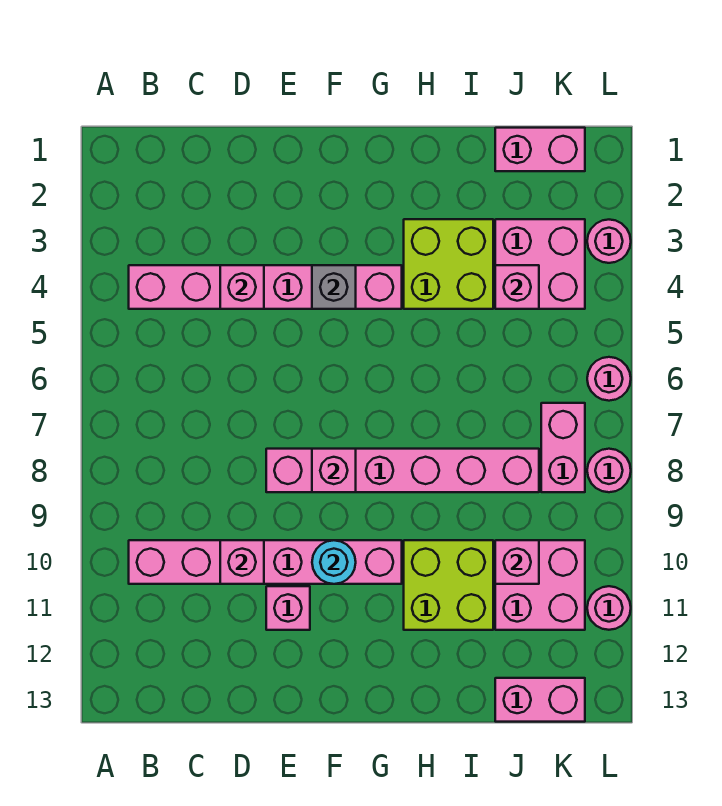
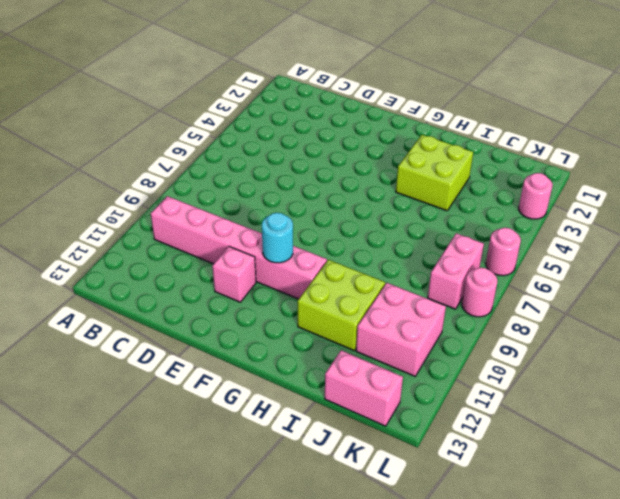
none -> pink brick B4:G4 level 1
none -> pink brick E8:J8 level 1
none -> pink brick J1:K1 level 1

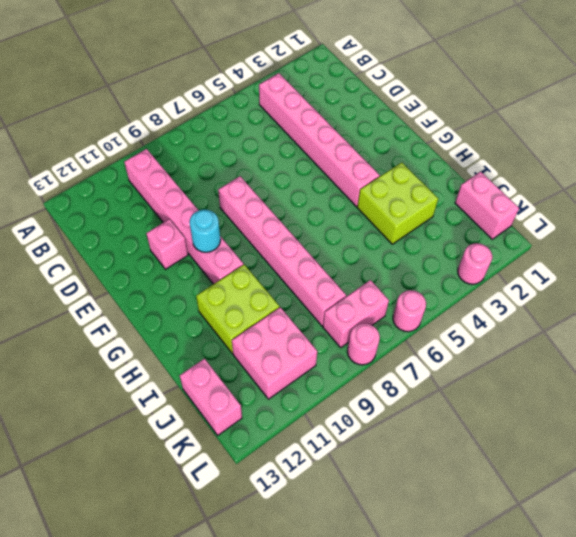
none -> pink brick J3:K4 level 1
none -> pink round brick L11 level 1
none -> pink brick D4 level 2

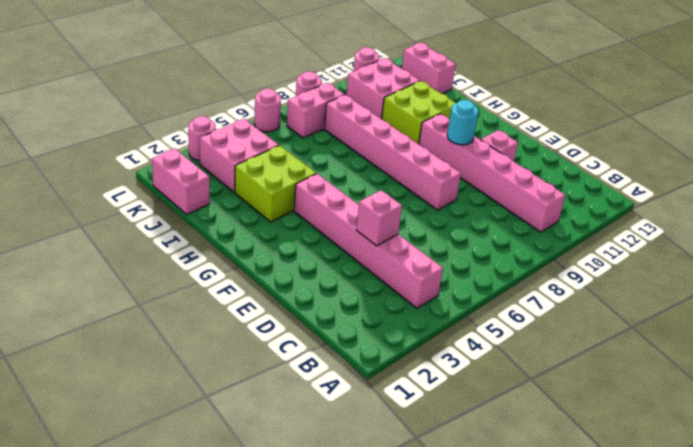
none -> pink brick D10 level 2
none -> grey brick F4 level 2
none -> pink brick F8 level 2

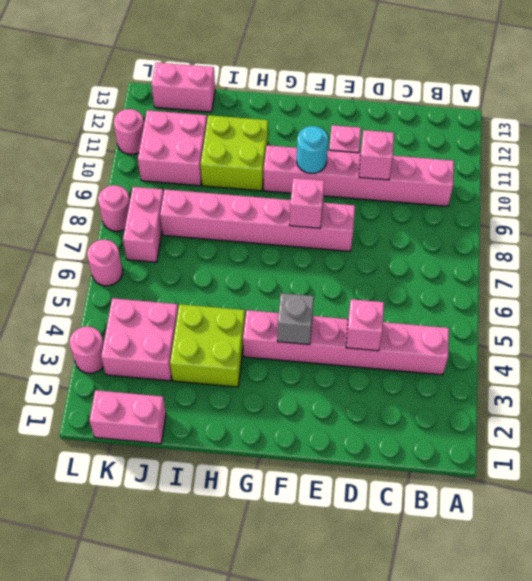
none -> pink brick J4 level 2
none -> pink brick J10 level 2

